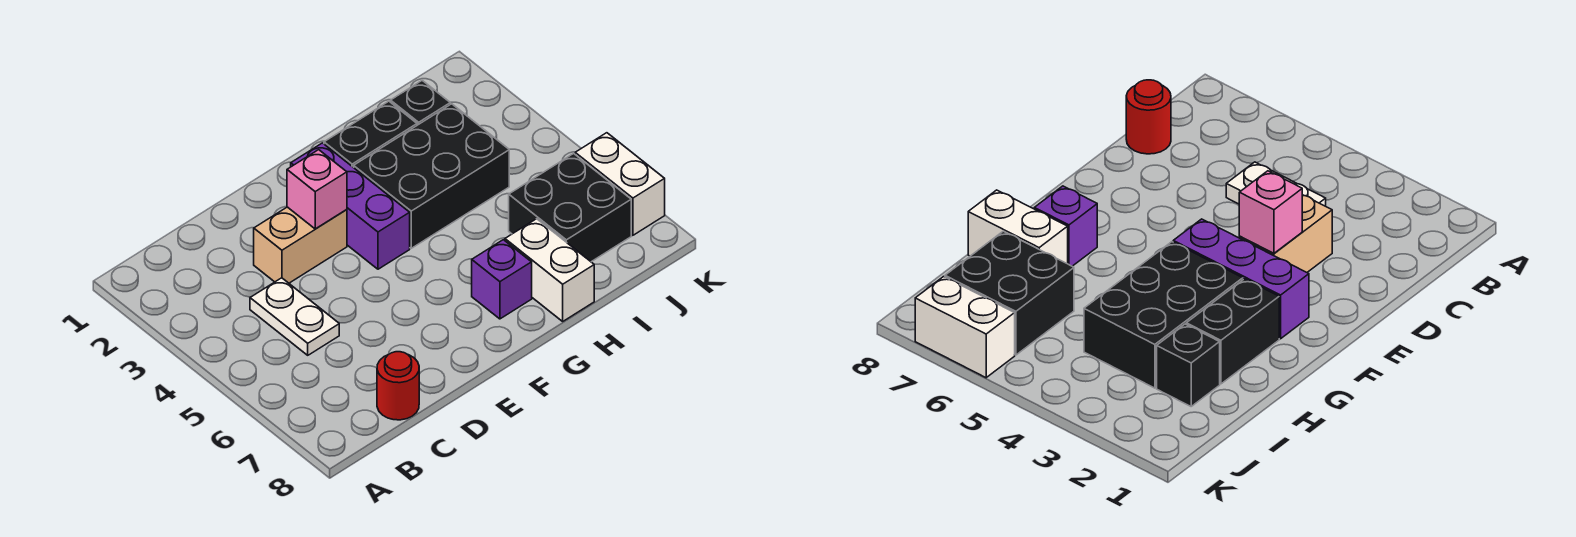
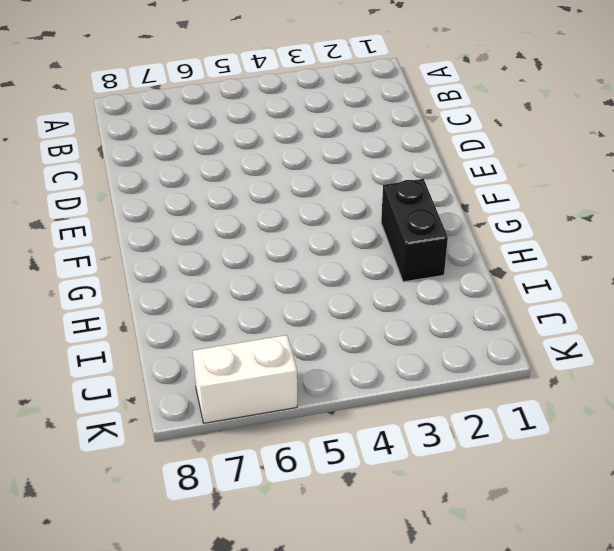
none -> white plate C4:C5 level 1
none -> red round brick C8 level 1
none -> tan brick D3:E3 level 1

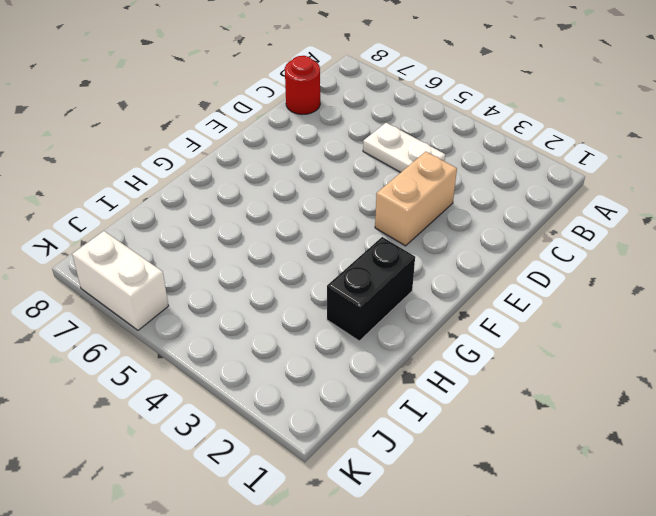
none -> purple brick F2:F4 level 1
none -> black brick G3:I4 level 1
none -> purple brick G7 level 1

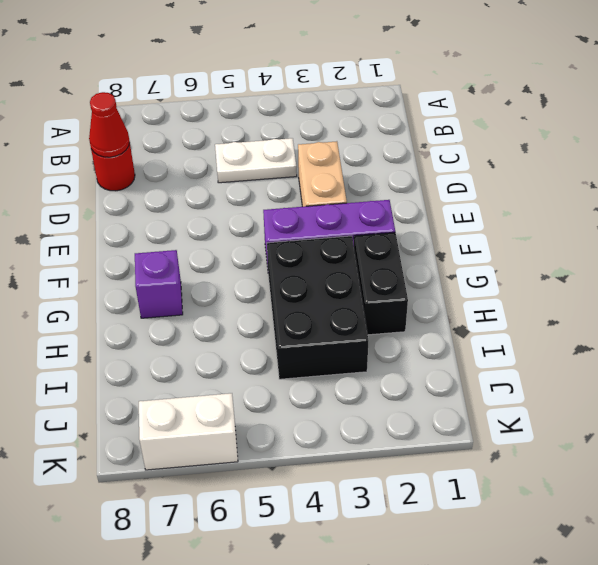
red cone C8 level 2 -> none
none -> white brick H7:H8 level 1
none -> black brick I2 level 1
none -> black brick I6:J7 level 1

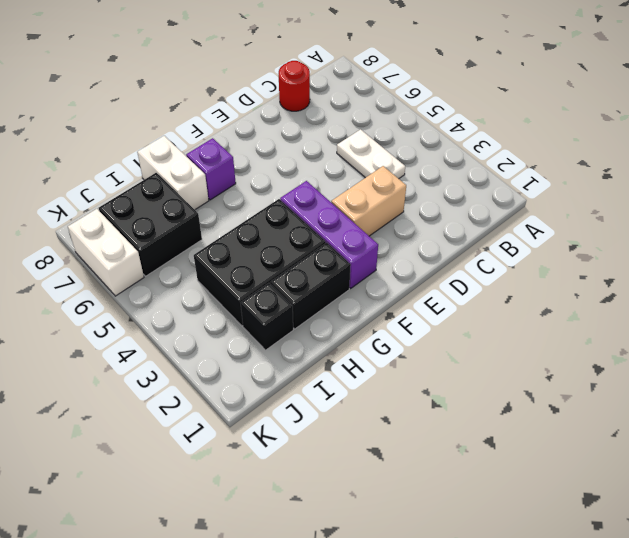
none -> pink brick E3 level 2

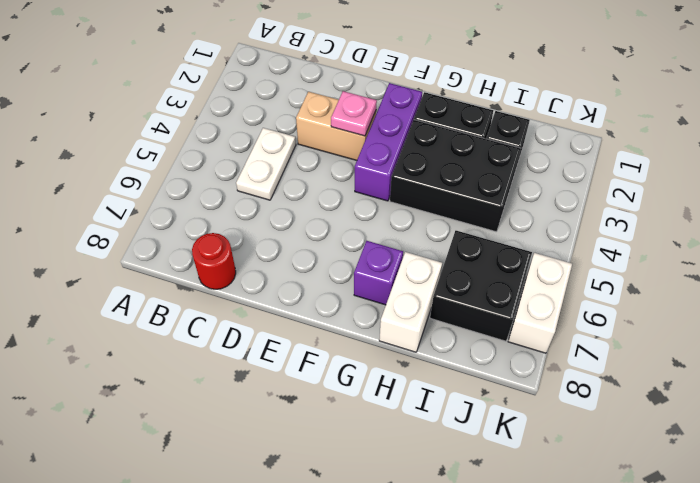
pink plate E3 level 2 -> pink brick E3 level 2

